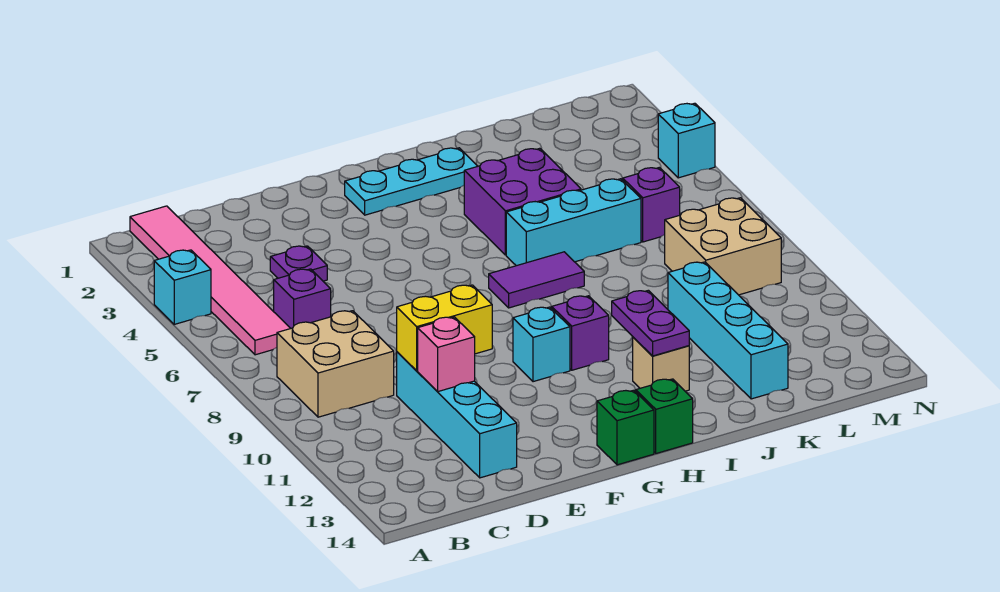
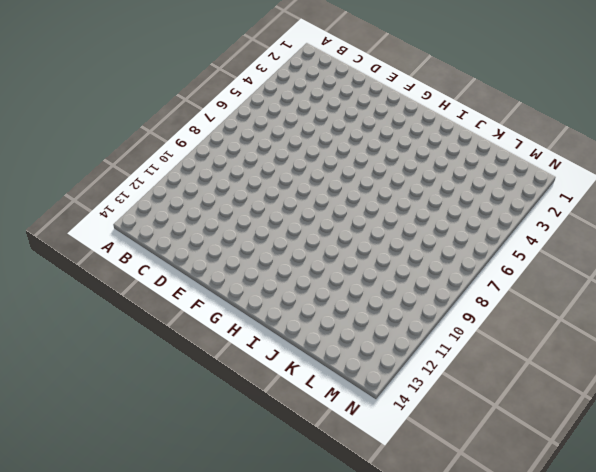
none -> cyan brick A4 level 1
none -> pink tile B1:B6 level 1
none -> tan brick B8:C9 level 1

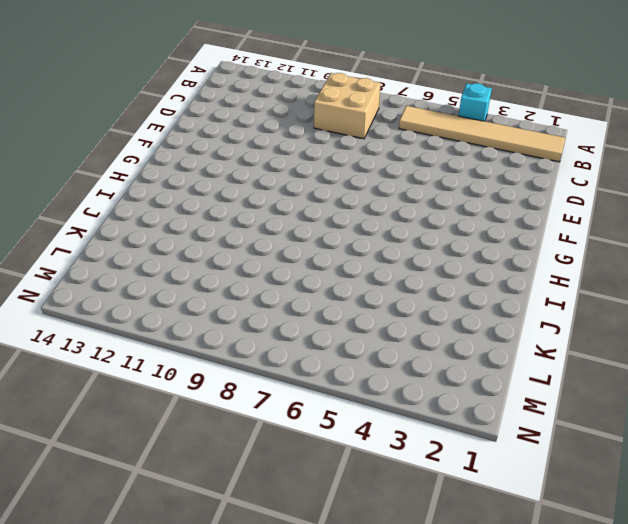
tan tile B1:B6 level 1 -> pink tile B1:B6 level 1
none -> purple brick C6 level 1
none -> purple plate D4 level 1
none -> cyan brick D10:D13 level 1

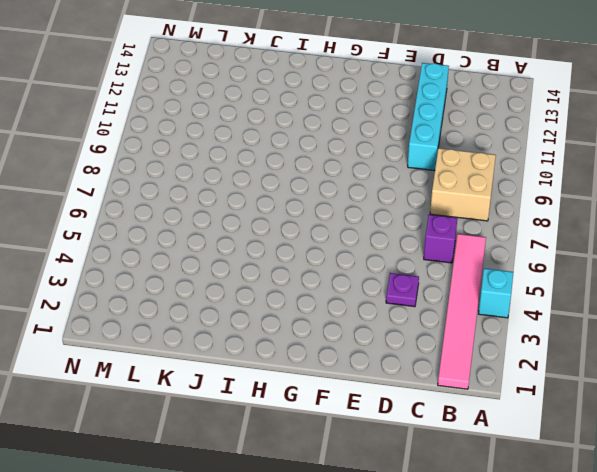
none -> cyan plate G2:I2 level 1
none -> cyan brick G10 level 1
none -> green brick G14 level 1

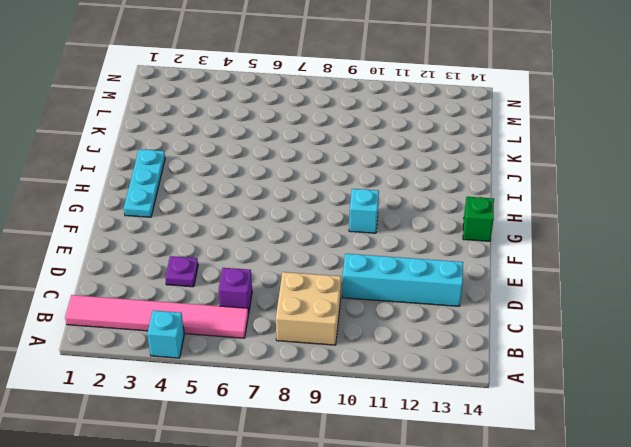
none -> purple tile H7:I7 level 1
none -> purple brick H10 level 1
none -> green brick H14 level 1

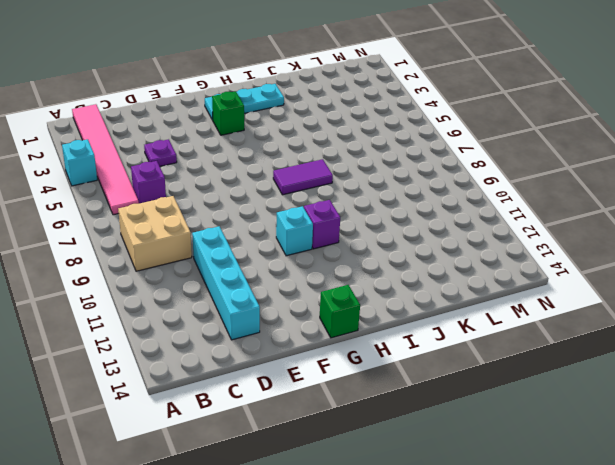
green brick G3 level 1 -> green brick H14 level 1
none -> purple brick I4:J5 level 1
none -> cyan brick I6:K6 level 1
none -> tan brick I12 level 1

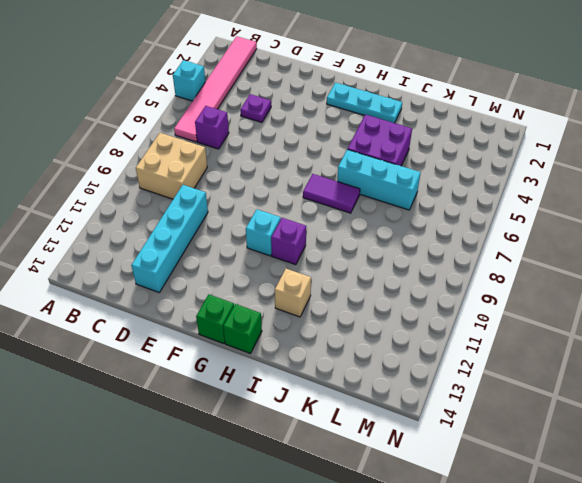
none -> cyan brick K10:K13 level 1
none -> purple brick L6 level 1
none -> tan brick L8:M9 level 1

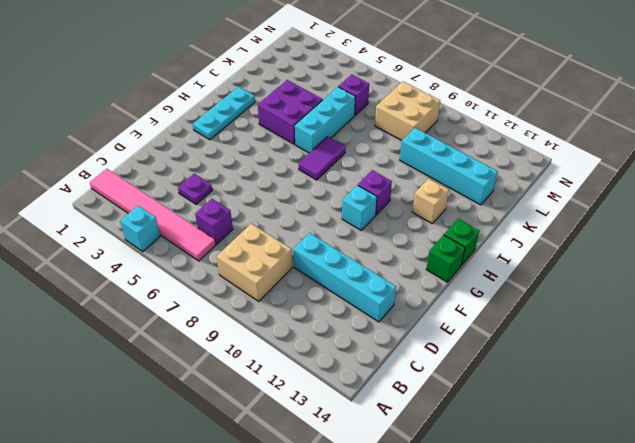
none -> cyan brick N4 level 1
none -> yellow brick D10:E10 level 2
none -> pink brick D11 level 2

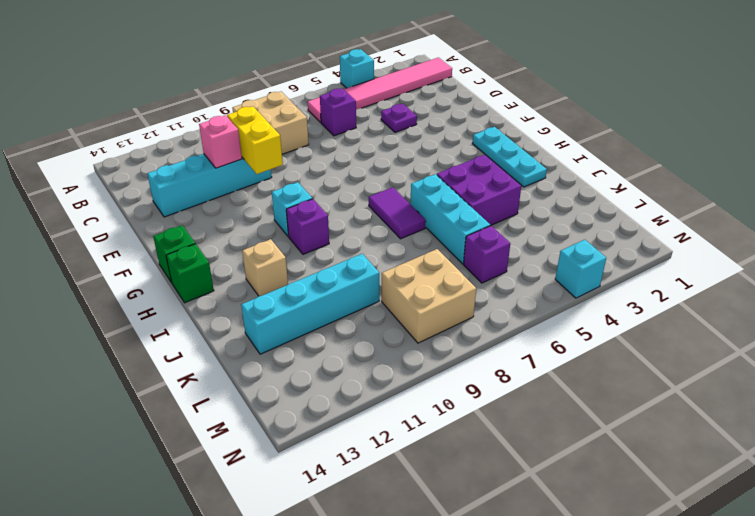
none -> purple plate I11:I12 level 2

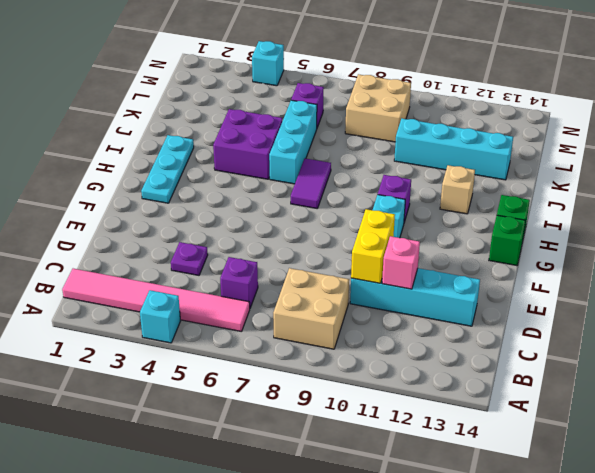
none -> purple plate I11:I12 level 2

